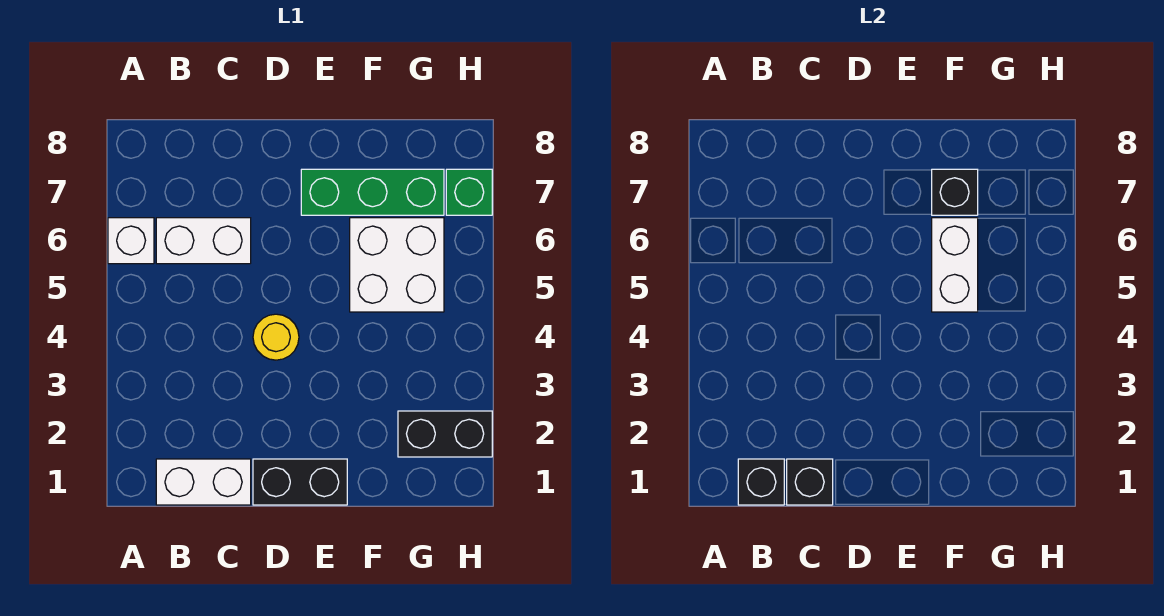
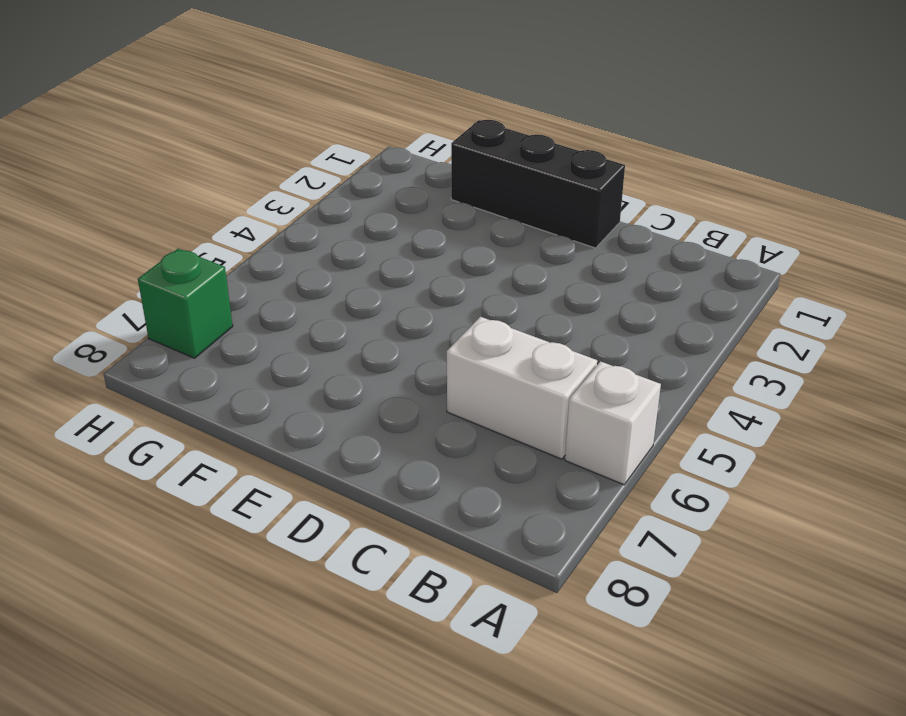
black brick D1:F1 level 1 -> black brick D1:E1 level 1
none -> white brick B1:C1 level 1
none -> yellow round brick D4 level 1
none -> green brick E7:G7 level 1

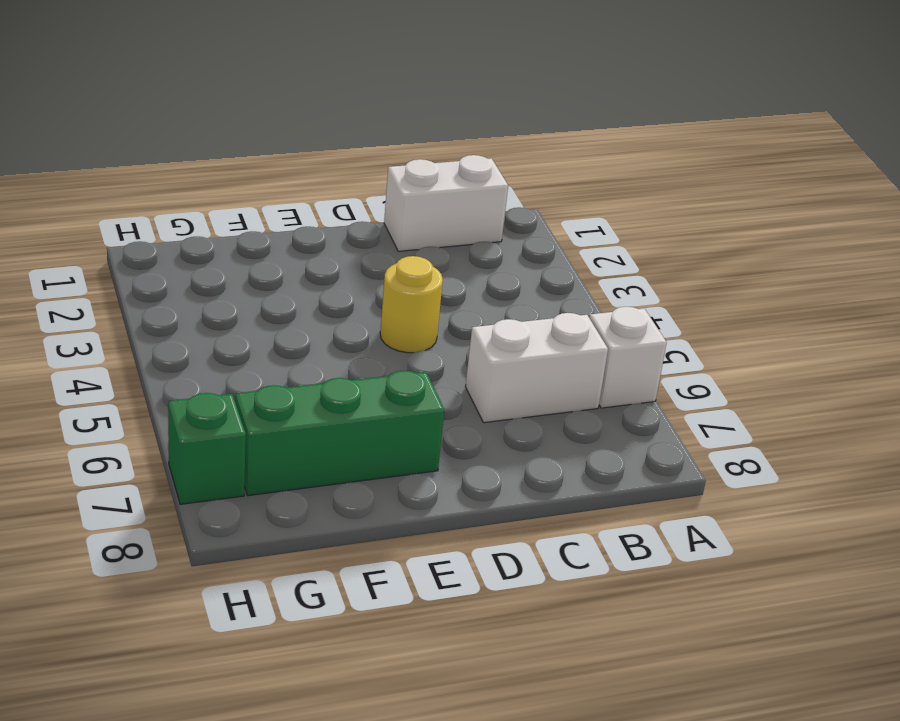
none -> black brick D1:E1 level 1
none -> white brick F5:G6 level 1
none -> black brick G2:H2 level 1

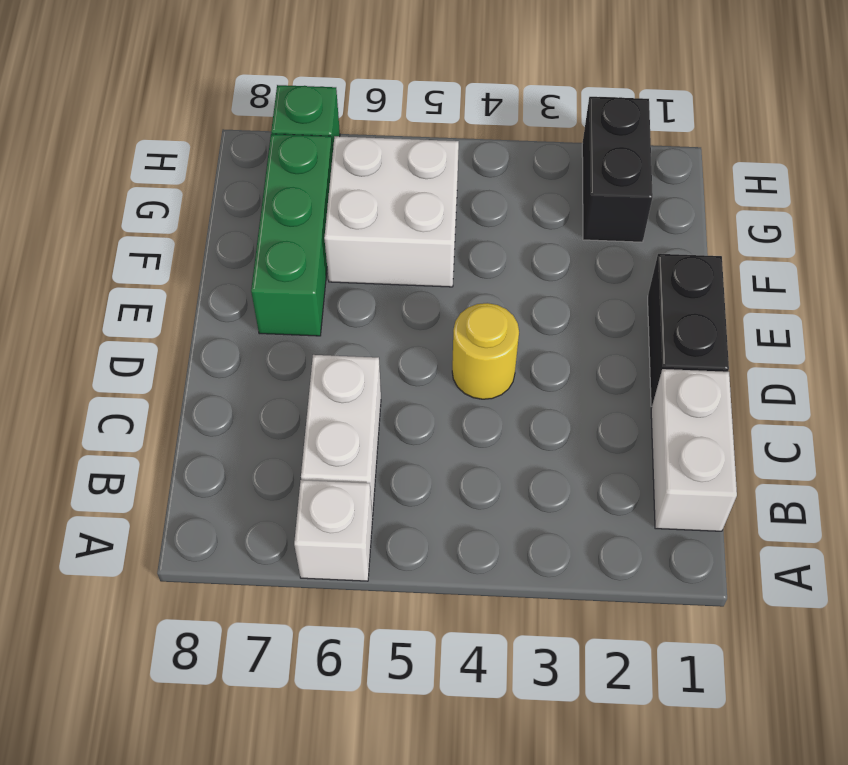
none -> black brick B1 level 2
none -> black brick C1 level 2
none -> white brick F5:F6 level 2

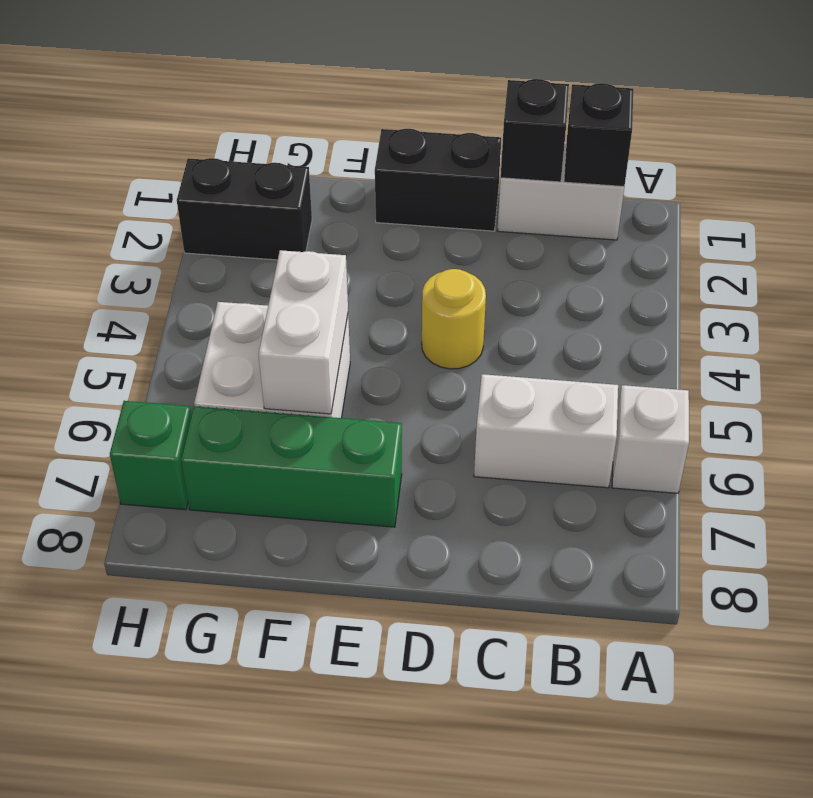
none -> black brick F7 level 2

